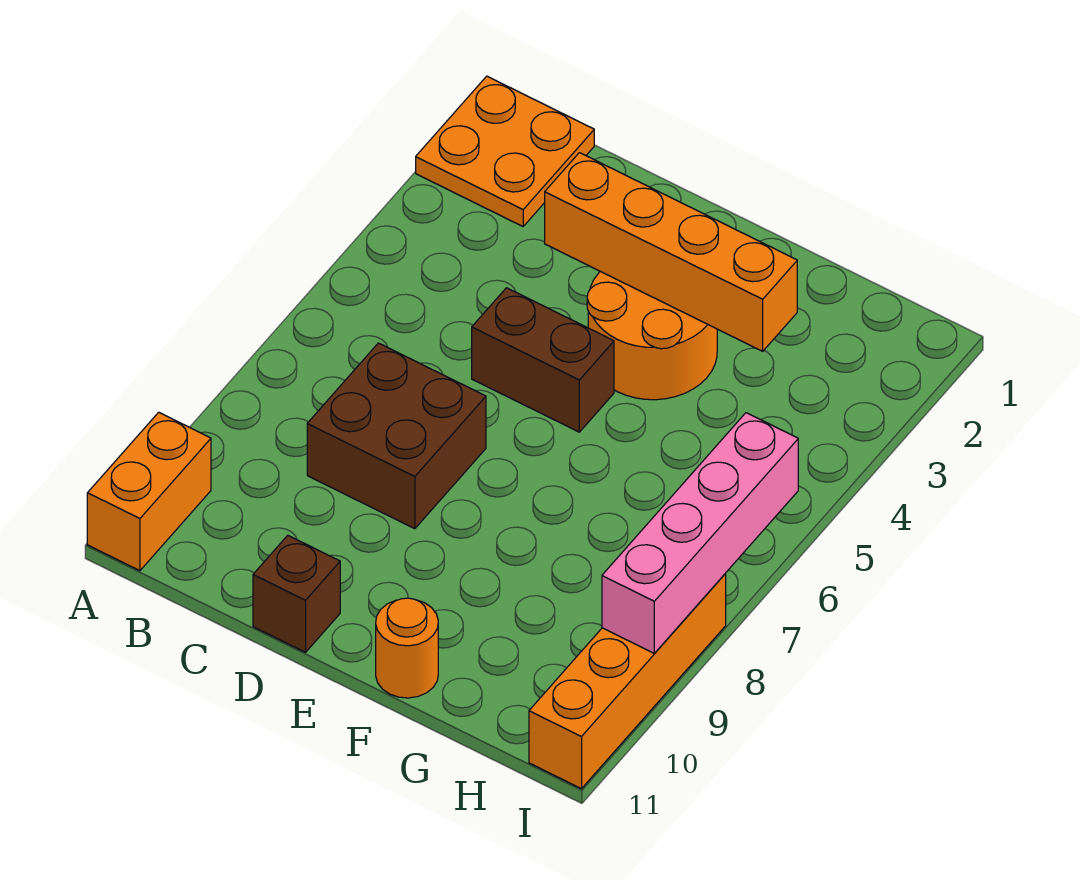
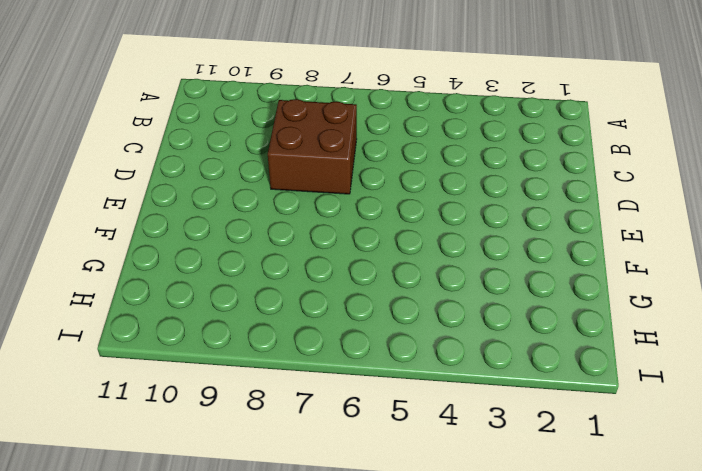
none -> orange plate A1:B2 level 1
none -> orange brick A10:A11 level 1

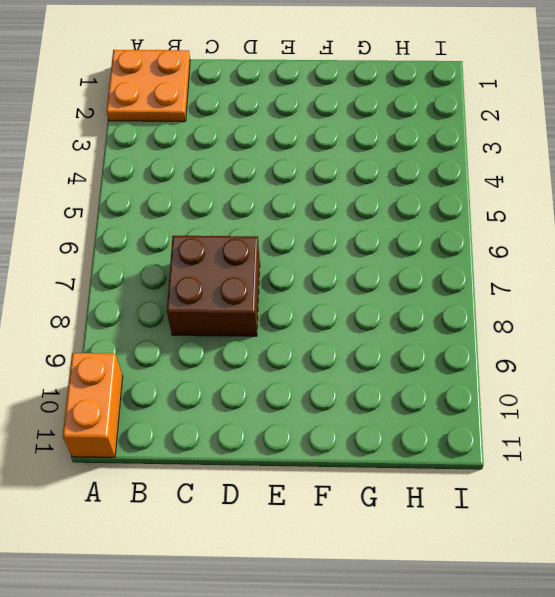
none -> brown brick D5:E5 level 1
none -> brown brick D11 level 1

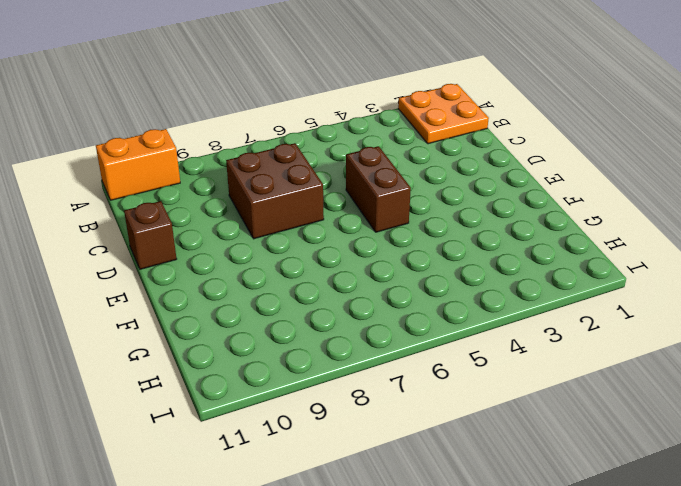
none -> orange round brick E3:F4 level 1
none -> orange round brick F11 level 1

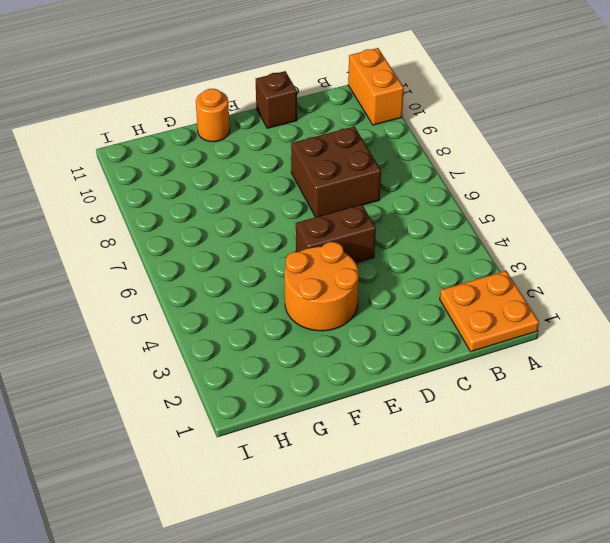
none -> orange brick I8:I11 level 1
none -> orange brick D3:G3 level 2

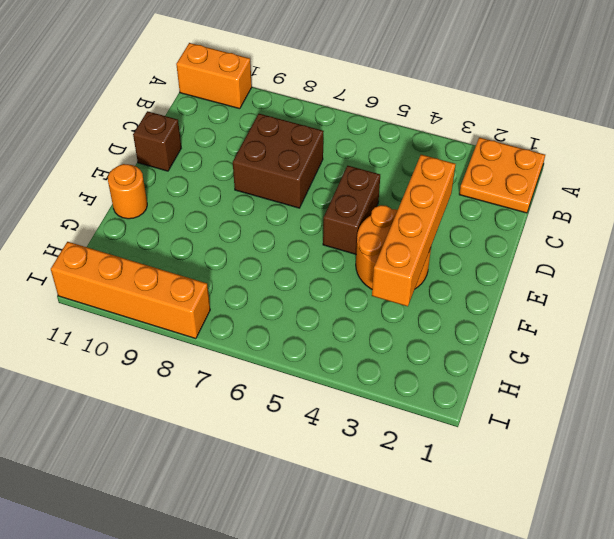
none -> pink brick I6:I9 level 2

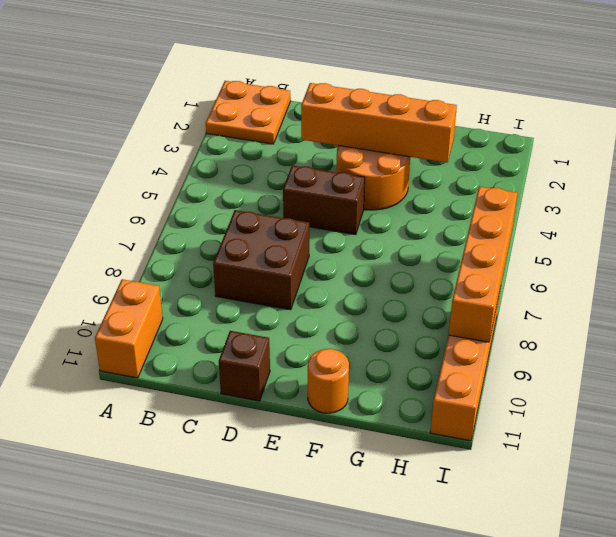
orange brick I6:I9 level 2 -> pink brick I6:I9 level 2

